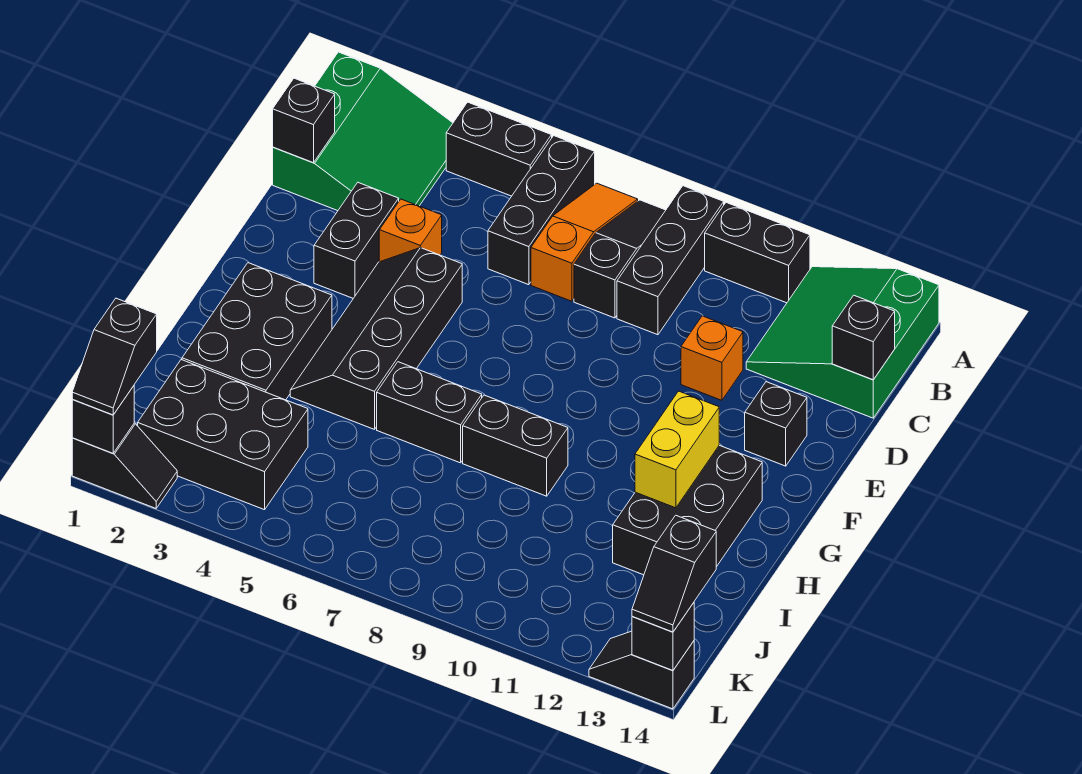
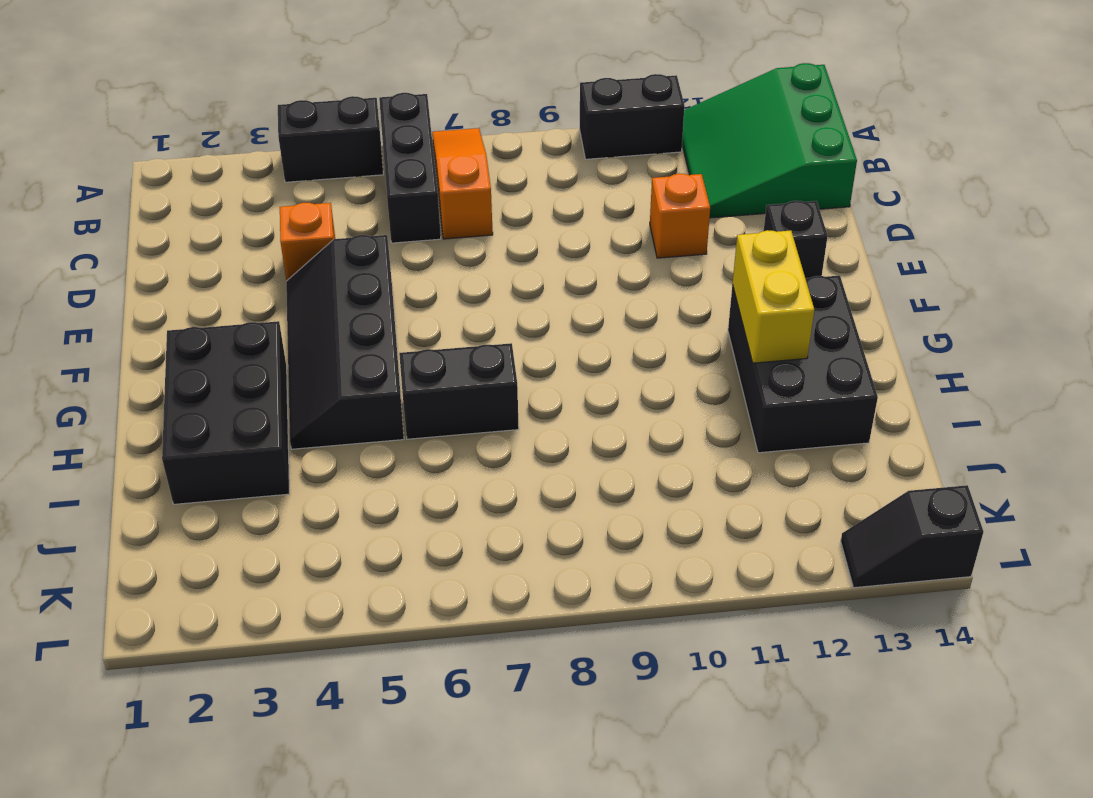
none -> green slope A1:C3 level 1 top 1
none -> black slope A8:C8 level 1 top C
none -> black brick A9:C9 level 1

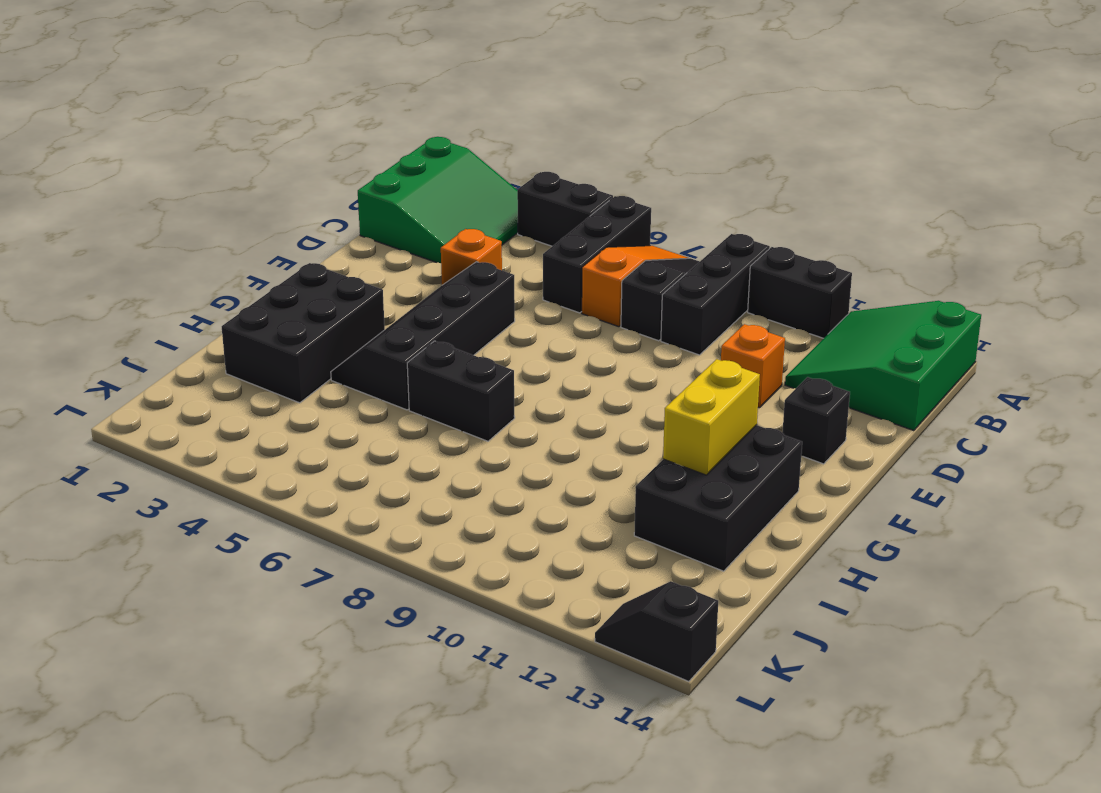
none -> black brick D3:E3 level 1
none -> black brick H8:H9 level 1
none -> black brick J2:K4 level 1

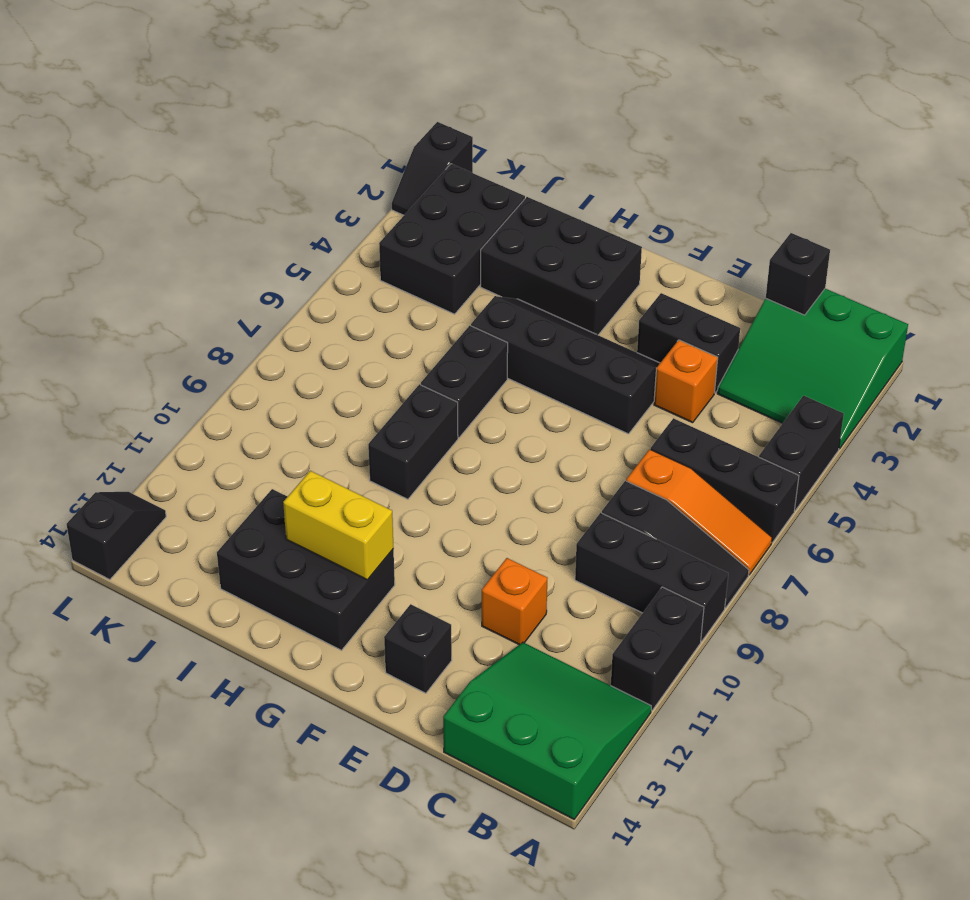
none -> black brick C14 level 2
none -> black brick L1 level 2
none -> black brick L14 level 2

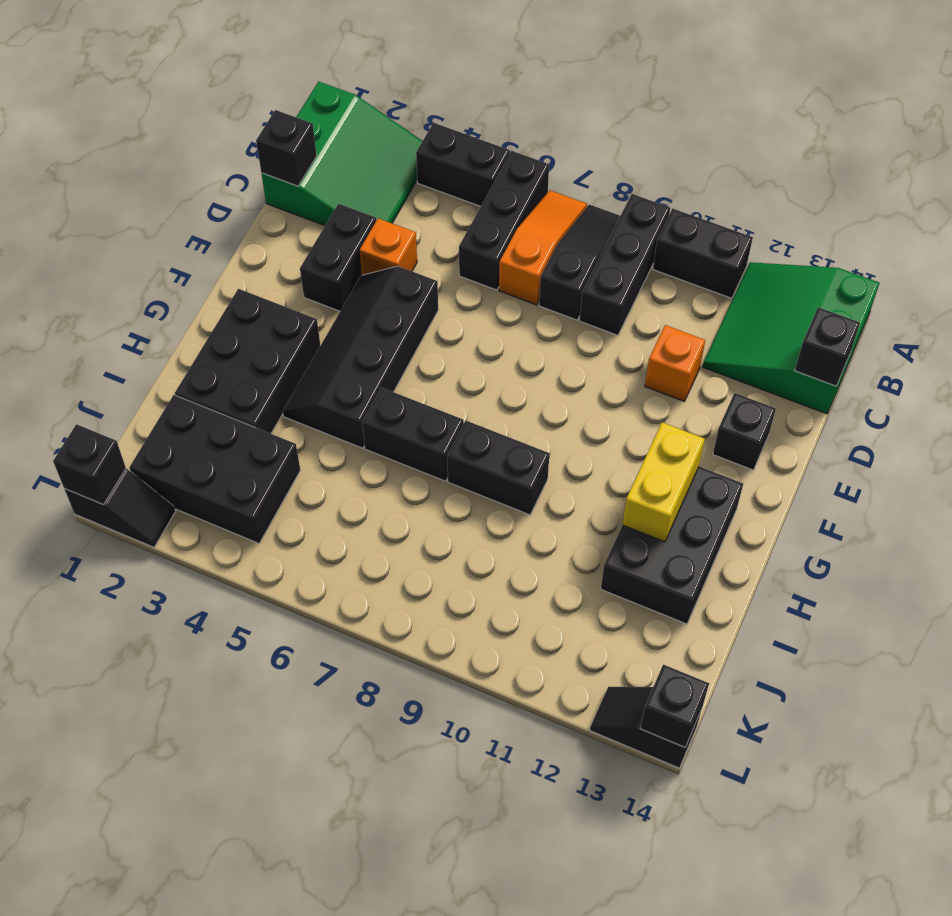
none -> black slope K1:L1 level 3 top K
none -> black slope K14:L14 level 3 top K

